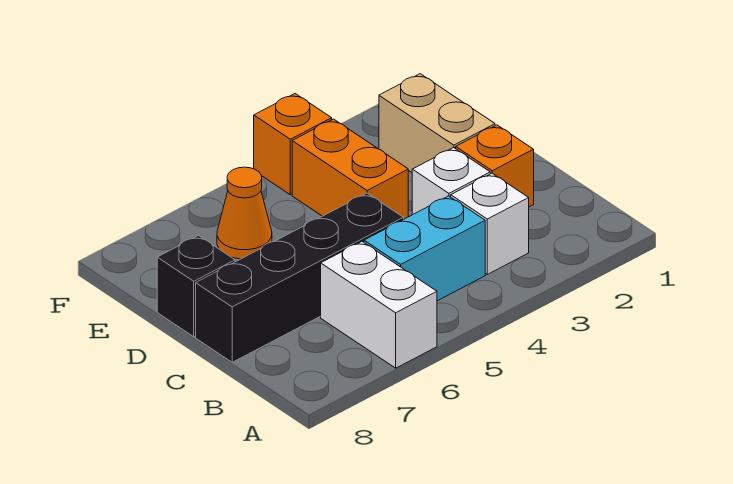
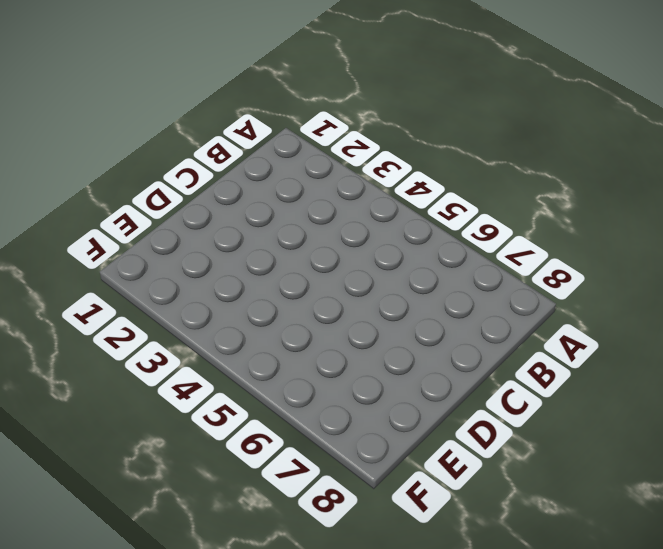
none -> white brick A6:B6 level 1
none -> white brick B3 level 1

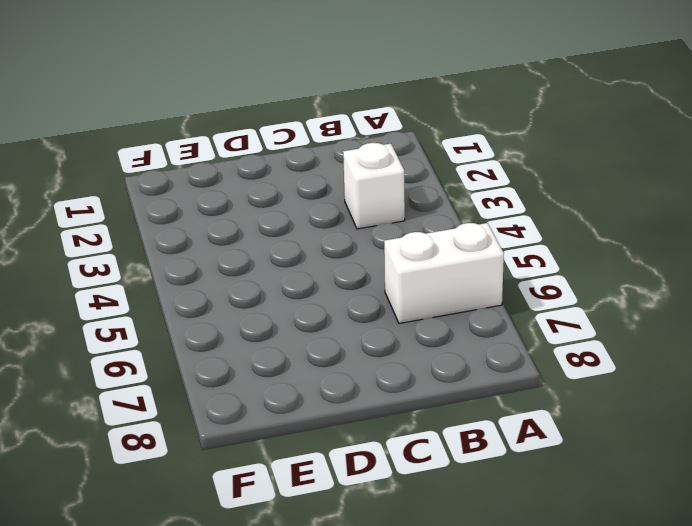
none -> cyan brick B4:B5 level 1
none -> orange brick C2 level 1

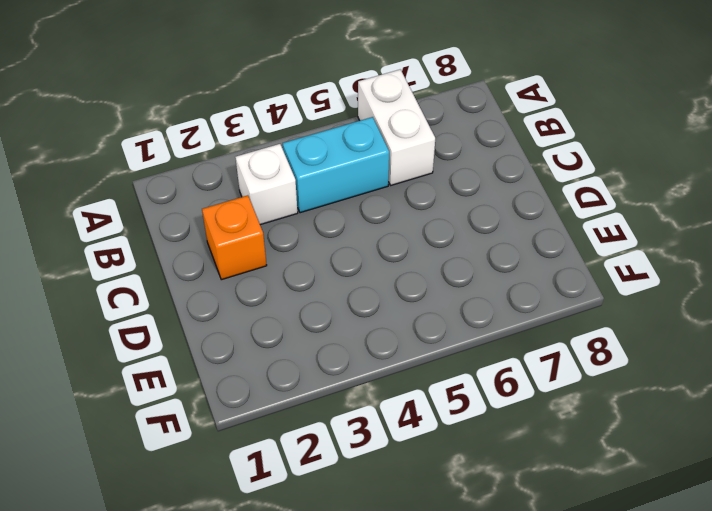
none -> white brick C3 level 1
none -> black brick C5:C8 level 1

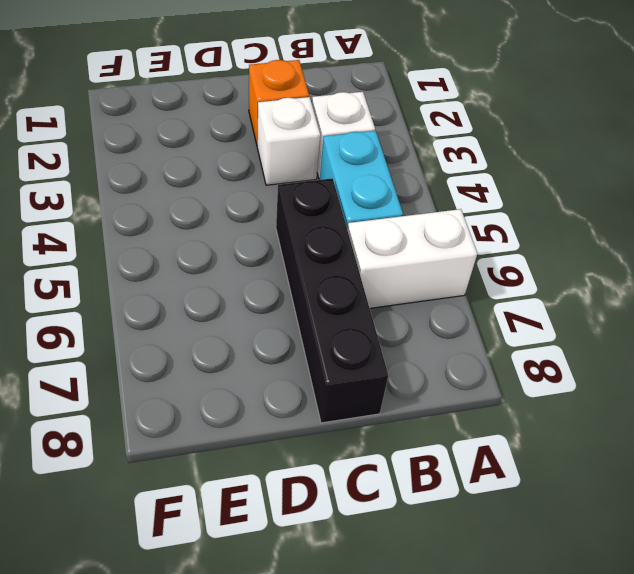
none -> tan brick D2:E2 level 1
none -> orange brick D4:E4 level 1

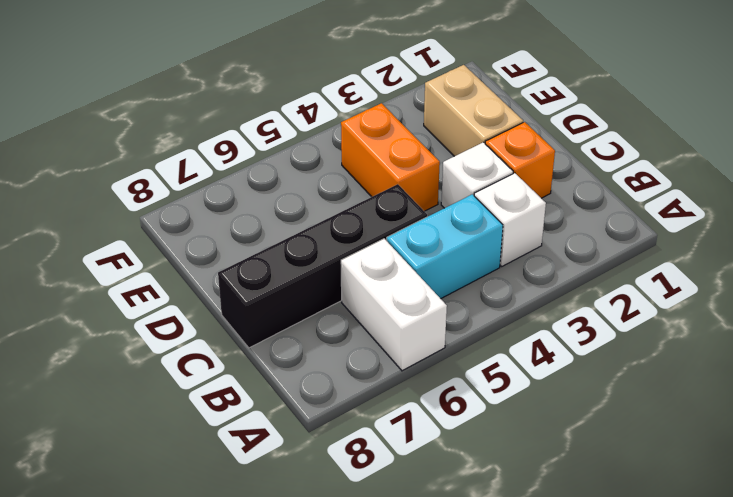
none -> black brick D8 level 1
none -> orange cone E6 level 1

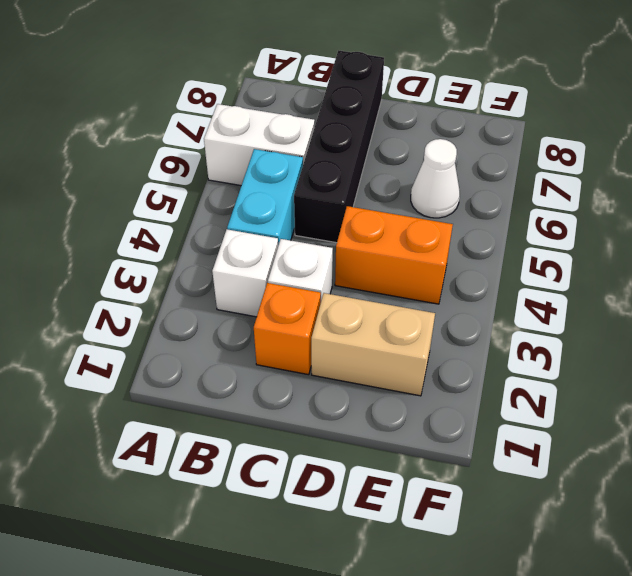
white cone E6 level 1 -> orange cone E6 level 1
none -> black brick D8 level 1
none -> orange brick F4 level 1

